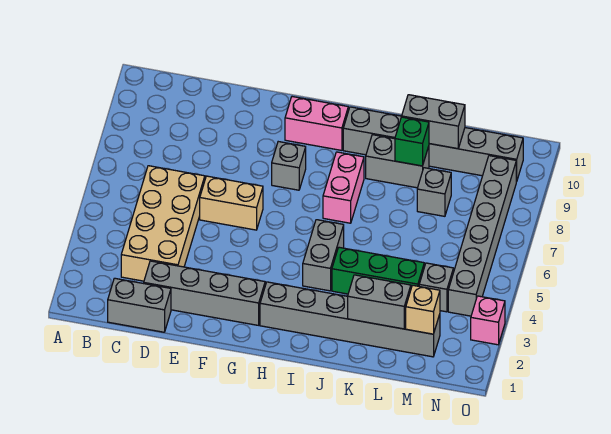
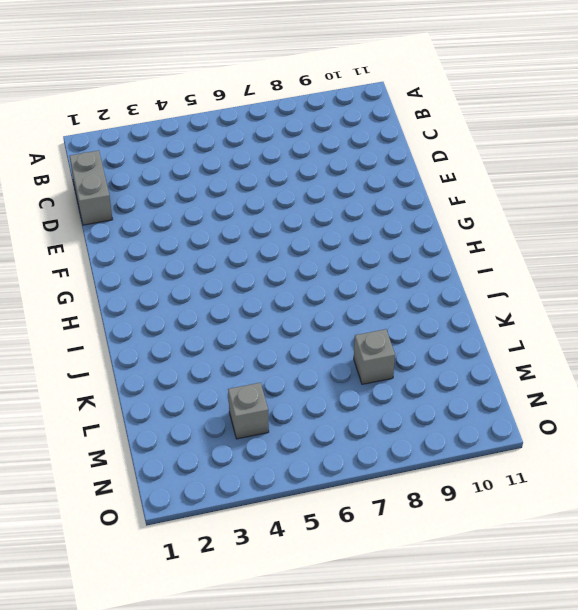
none -> tan brick C3:D6 level 1
none -> grey brick D2:G2 level 1
none -> tan brick E6:F6 level 1

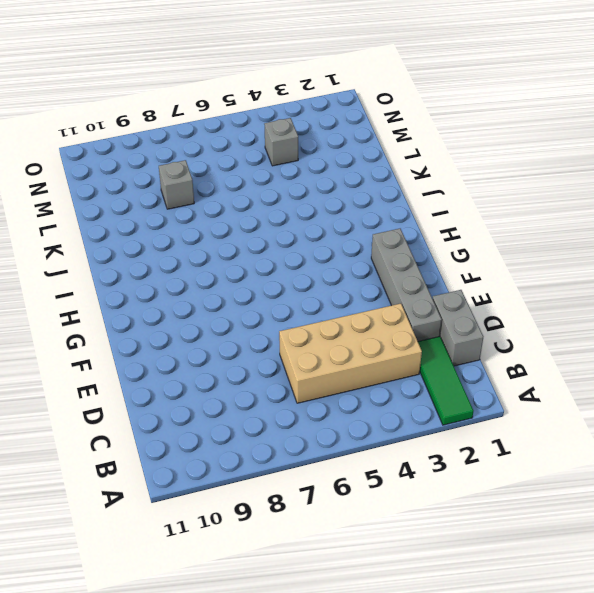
green tile A2:C2 level 1 -> none
none -> tan brick E6:F6 level 1
none -> grey brick G8 level 1
none -> pink brick G10:H10 level 1

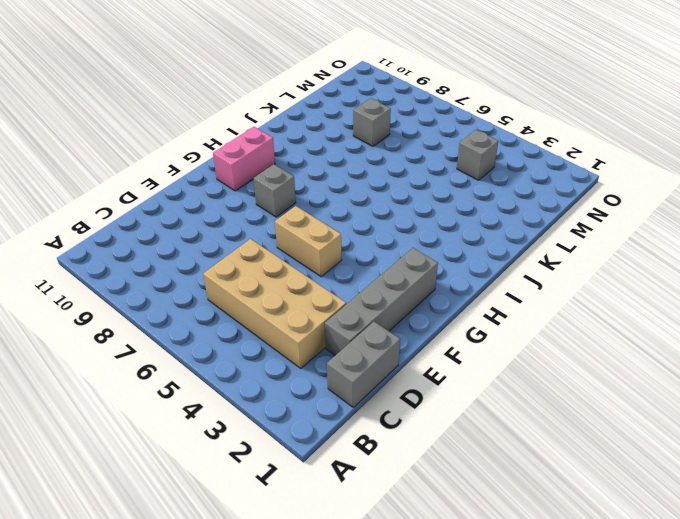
tan brick F5:F6 level 1 -> tan brick E6:F6 level 1
none -> grey brick H2:M2 level 1
none -> grey brick I4:I5 level 1
none -> pink brick I7:I8 level 1

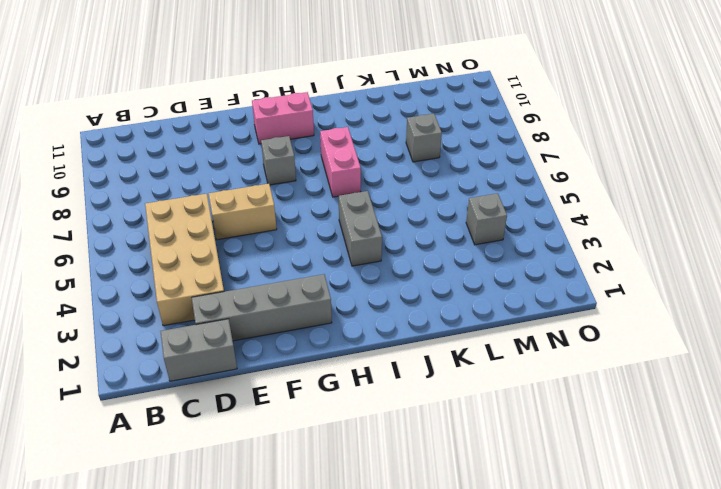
none -> grey brick H2:M2 level 1
none -> grey brick I10:N10 level 1
none -> green brick J4:L4 level 1

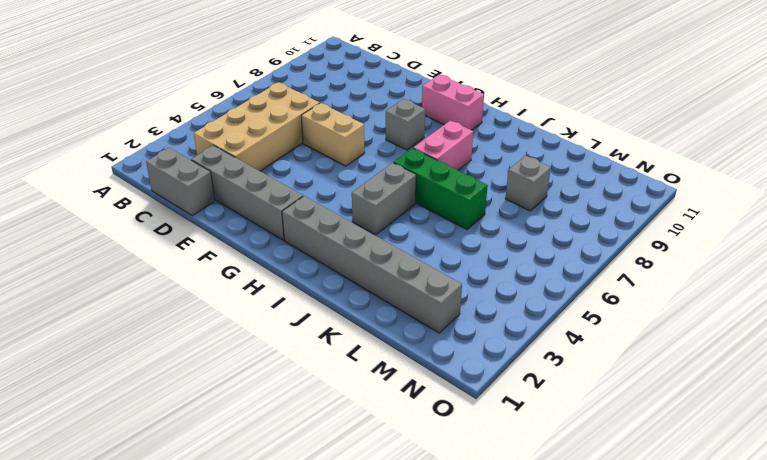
green brick I6:K6 level 1 -> green brick J4:L4 level 1
none -> grey brick I10:N10 level 1
none -> grey brick J9:K9 level 1
none -> grey brick M4 level 1

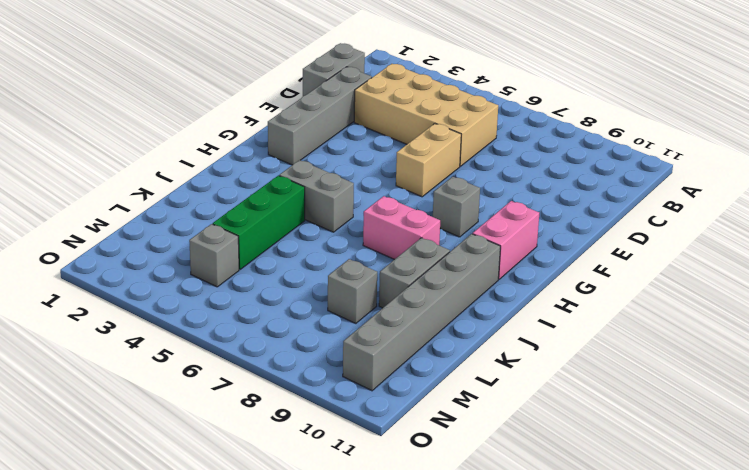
none -> grey brick H2:M2 level 1
none -> grey brick N4:N9 level 1
none -> pink brick O3 level 1

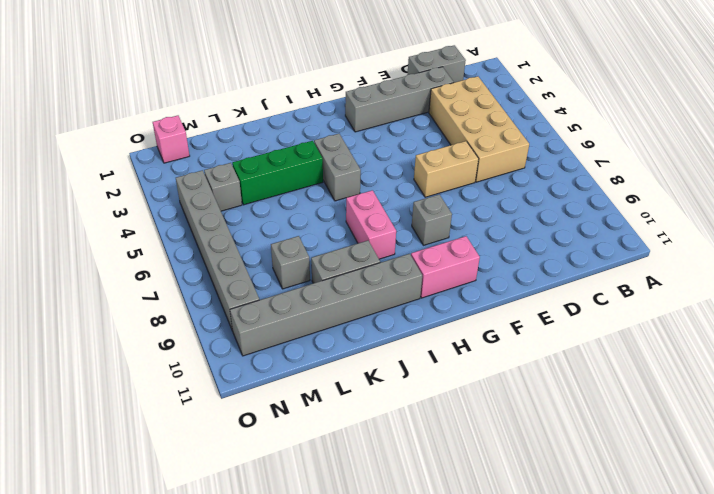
pink brick N1 level 1 -> pink brick O3 level 1
none -> grey brick H2:M2 level 1
none -> grey brick K2:L2 level 2
none -> green brick K9 level 2

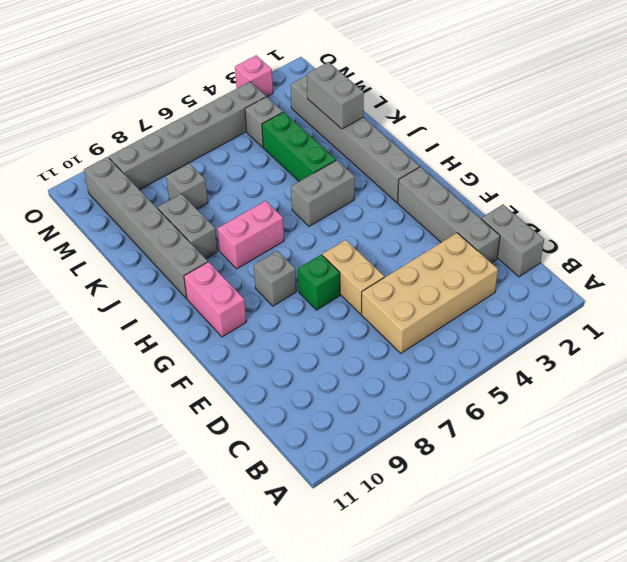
green brick F7 level 1 -> green brick K9 level 2
none -> grey brick K10:L10 level 2
none -> tan brick M2 level 2

